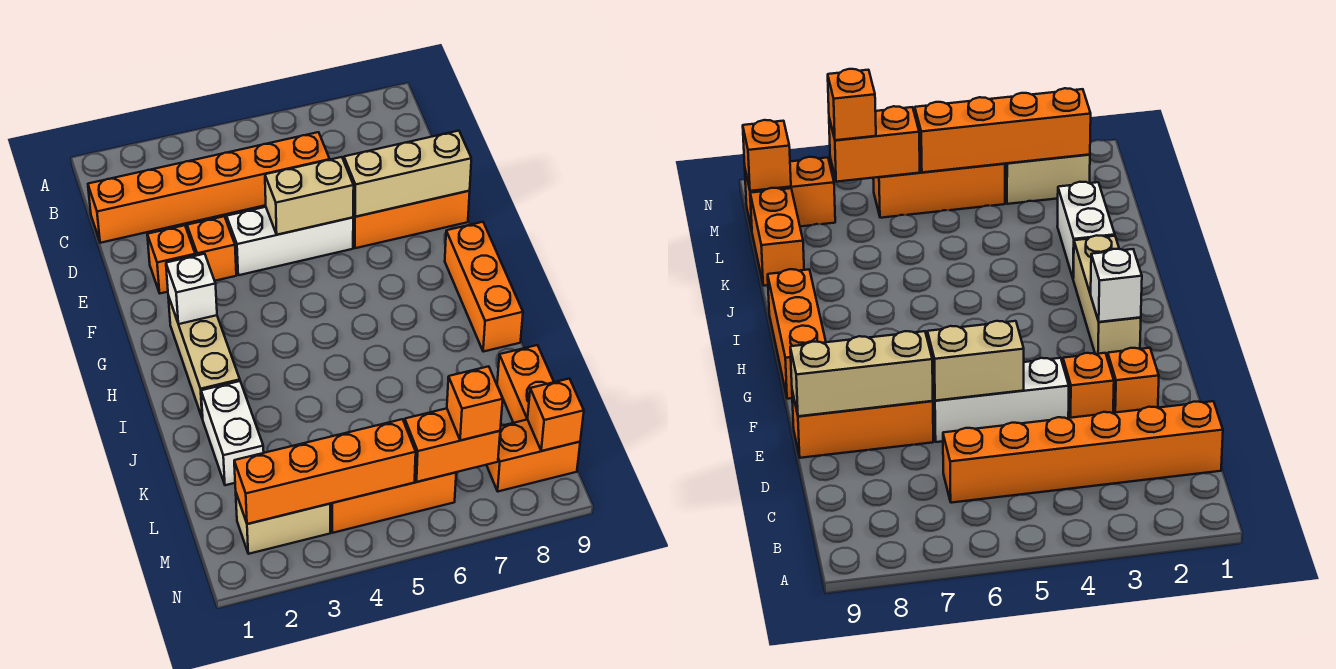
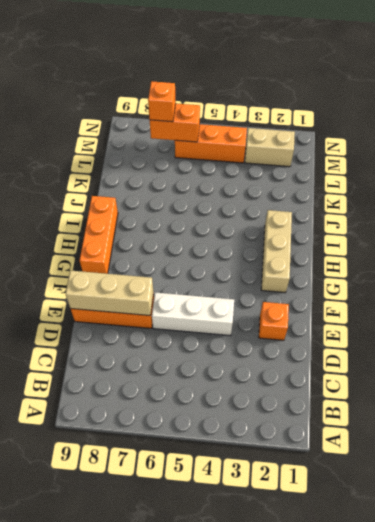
none -> orange brick C1:C6 level 1
none -> orange brick E3 level 1
none -> white brick J2:K2 level 1

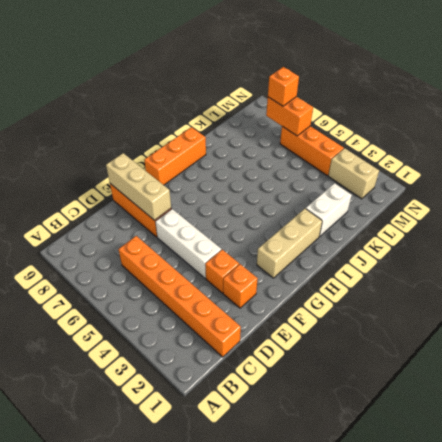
none -> orange brick K9:L9 level 1
none -> orange brick M8:M9 level 1
none -> tan brick E5:E6 level 2

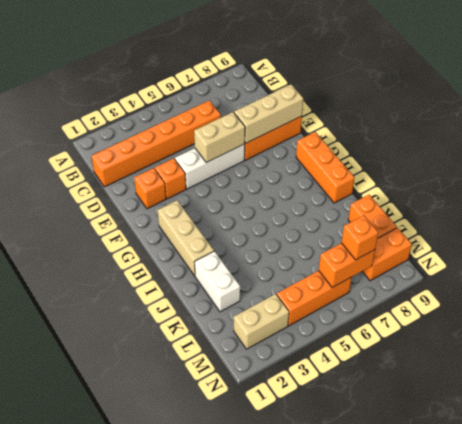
none -> white brick G2 level 2
none -> orange brick M2:M5 level 2
none -> orange brick M9 level 2

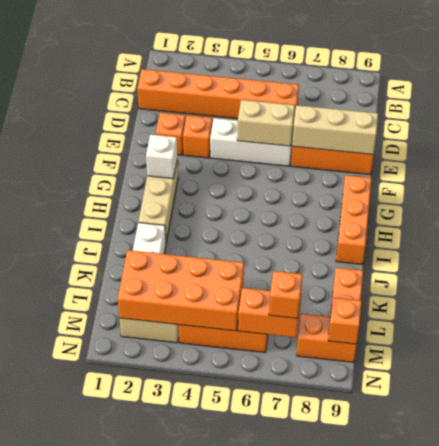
orange brick L2:M5 level 2 -> orange brick M2:M5 level 2

